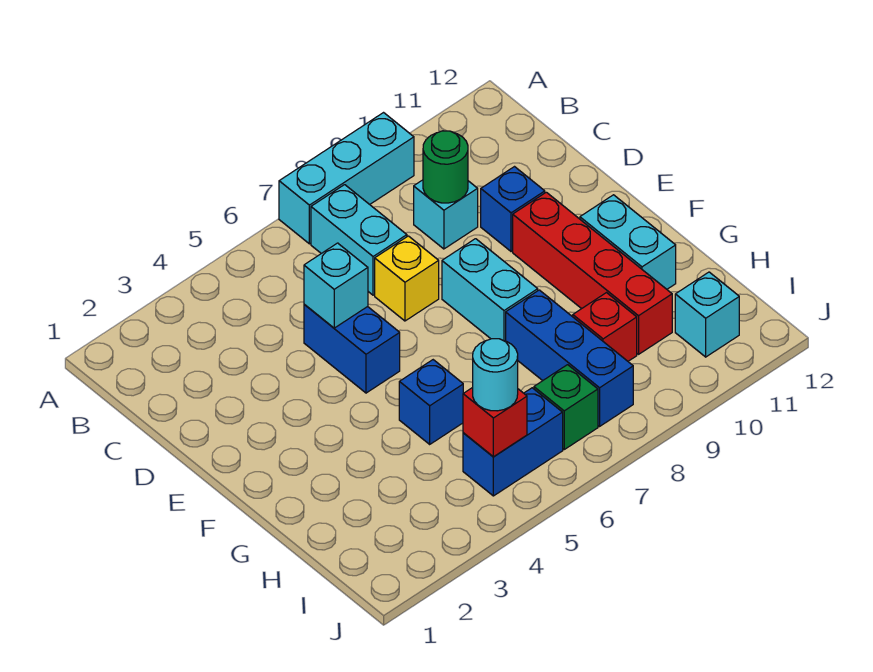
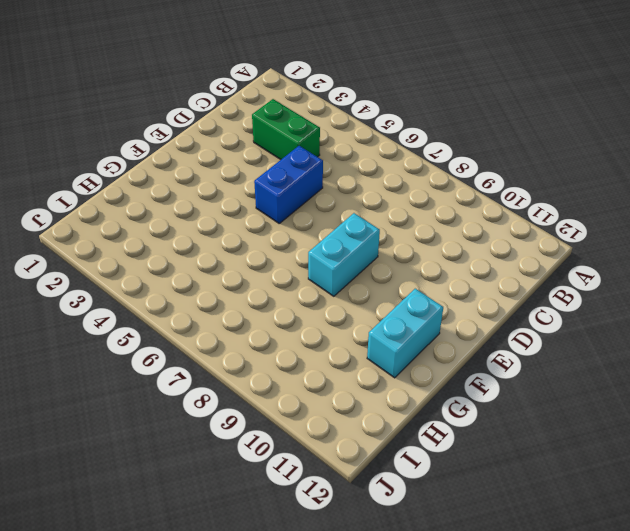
green brick C3:C4 level 1 -> none
none -> cyan brick A7:A9 level 1
none -> cyan brick B7:C7 level 1
none -> cyan brick C9 level 1

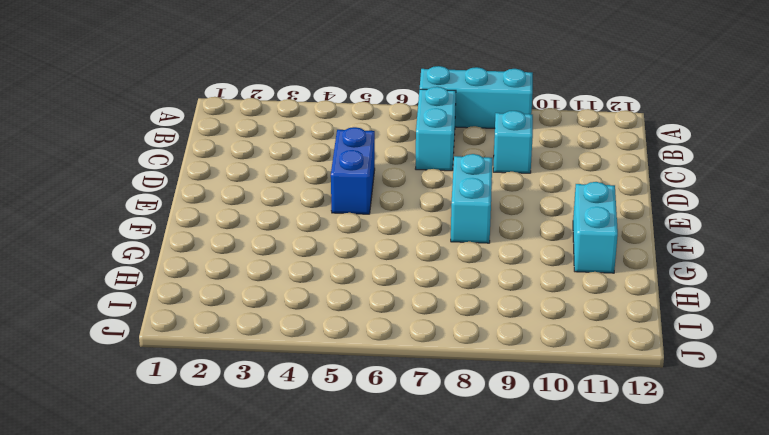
none -> yellow brick D7 level 1
none -> blue brick D10 level 1
none -> red brick E10:H10 level 1

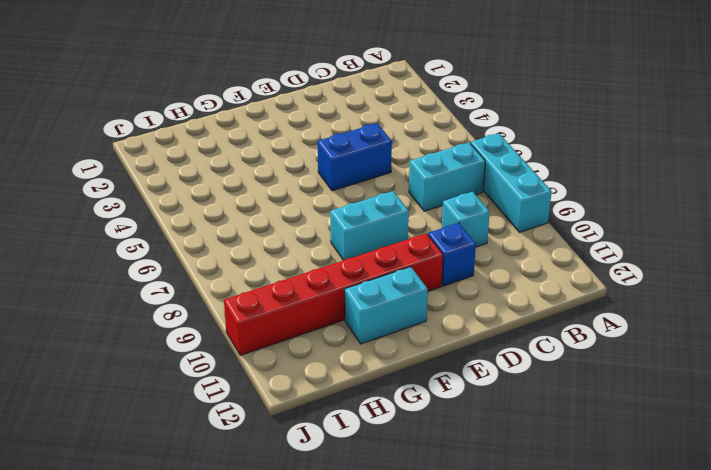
red brick E10:J10 level 1 -> red brick E10:H10 level 1
none -> yellow brick D7 level 1
none -> blue brick G5 level 1
none -> blue brick G8:I8 level 1

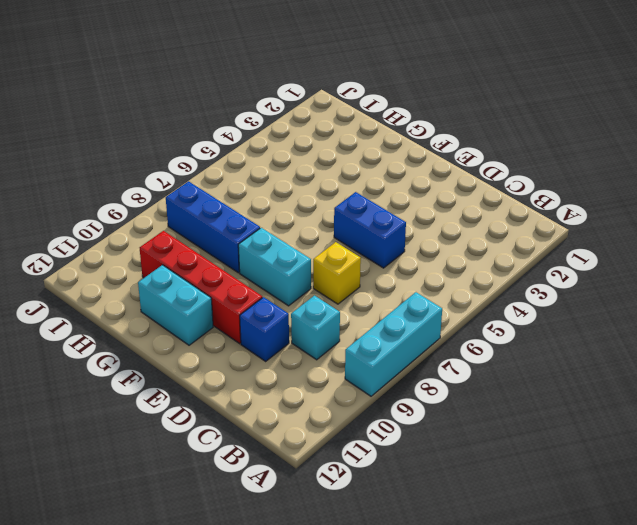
none -> cyan brick B7:C7 level 1
none -> blue brick G5 level 1
none -> red brick H9 level 1

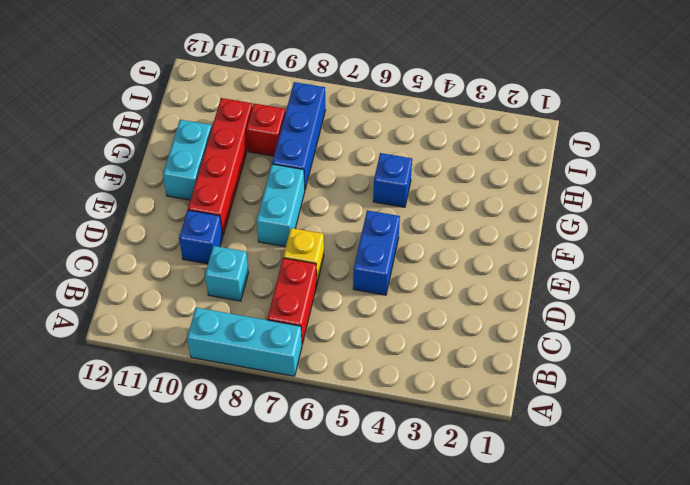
red brick B7:C7 level 1 -> cyan brick B7:C7 level 1
none -> blue brick I5:I6 level 1
none -> green brick I7 level 1
none -> cyan brick I11 level 1

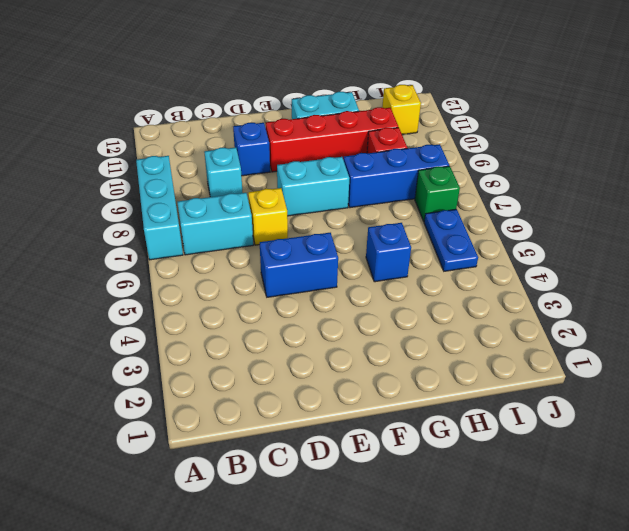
blue plate I5:I6 level 1 -> blue brick I5:I6 level 1
yellow brick I11 level 1 -> cyan brick I11 level 1
none -> green round brick C9 level 2
none -> cyan brick D5 level 2
none -> red brick I5 level 2

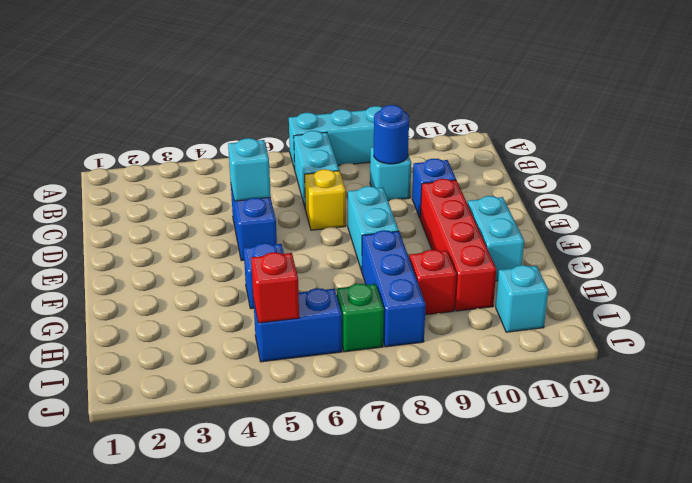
blue round brick C9 level 2 -> green round brick C9 level 2
none -> cyan round brick I5 level 3

